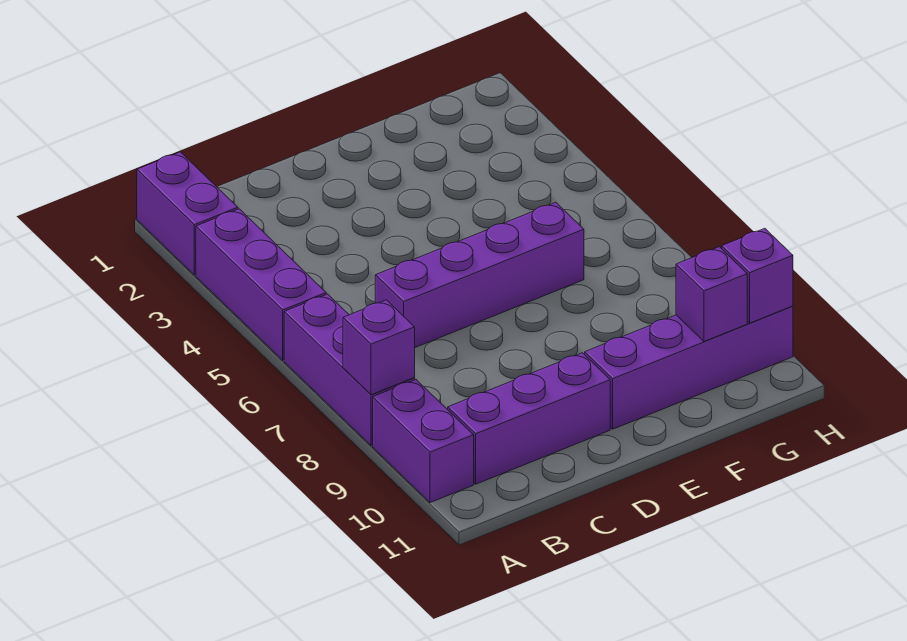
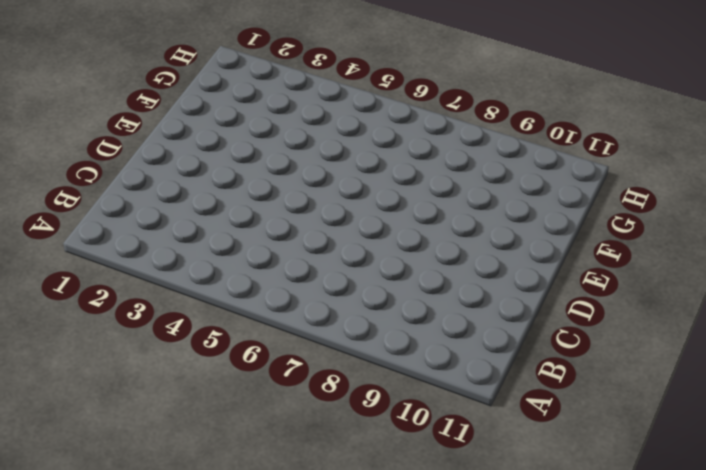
none -> purple brick A1:A2 level 1
none -> purple brick A3:A5 level 1

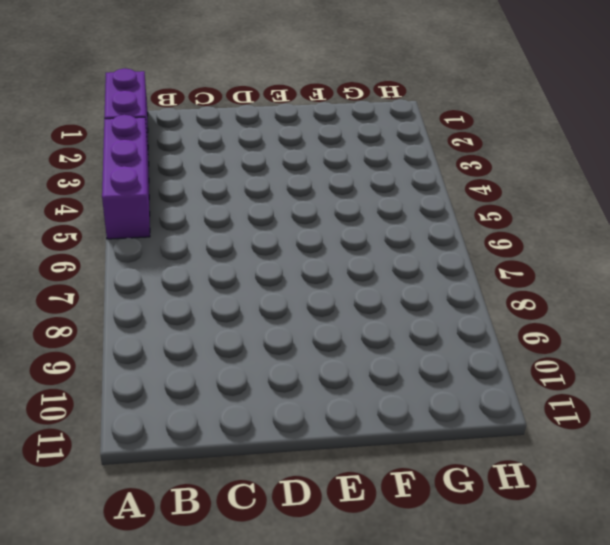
none -> purple brick A6:A8 level 1
none -> purple brick A9:A10 level 1

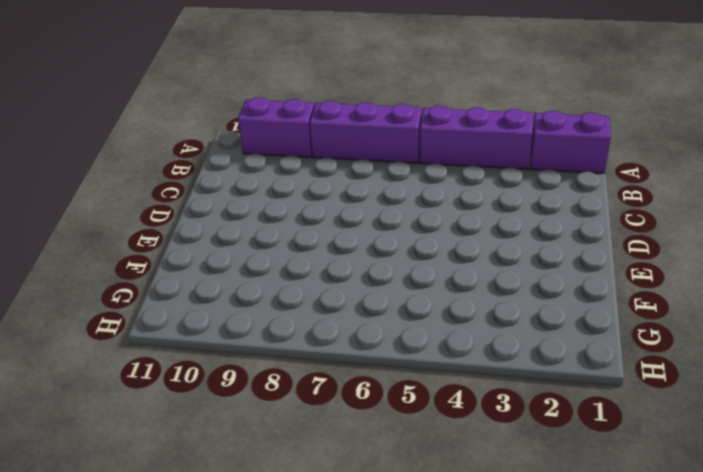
none -> purple brick B10:D10 level 1
none -> purple brick C6:F6 level 1

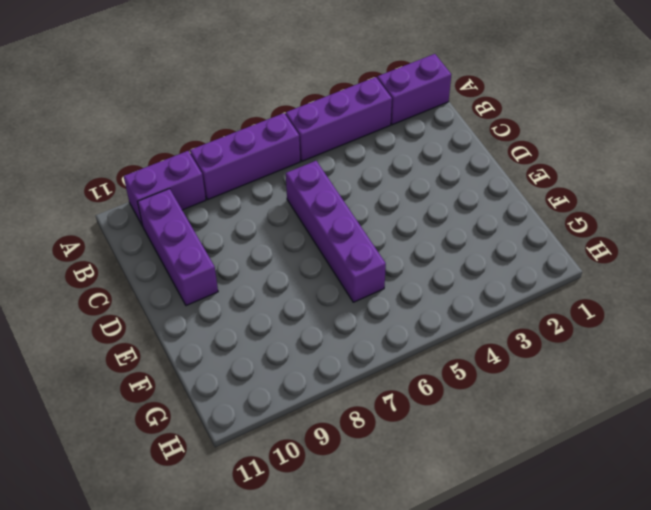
none -> purple brick E10:H10 level 1
none -> purple brick A8 level 2

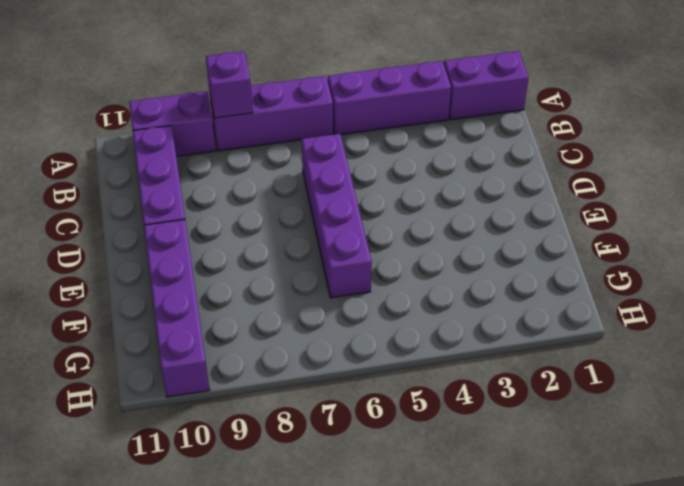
none -> purple brick G10 level 2
none -> purple brick H10 level 2

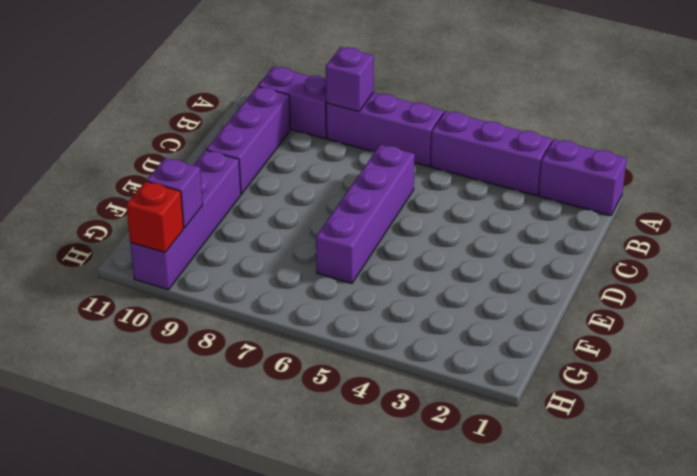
red brick H10 level 2 -> purple brick H10 level 2

